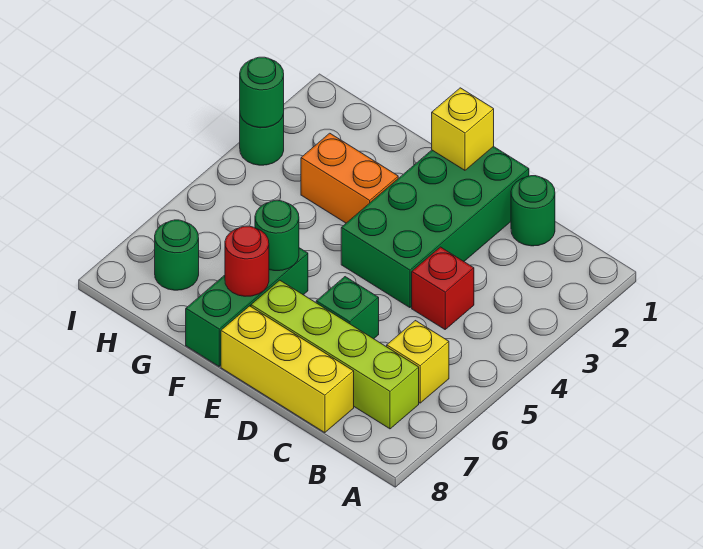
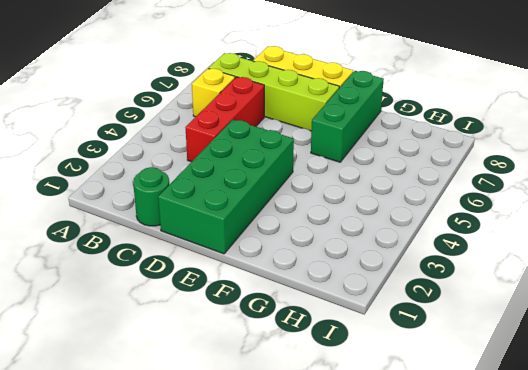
red brick C4:C6 level 1 -> red brick C4 level 1
none -> green brick D6 level 1
none -> orange brick F3:G3 level 1
none -> green round brick H7 level 1

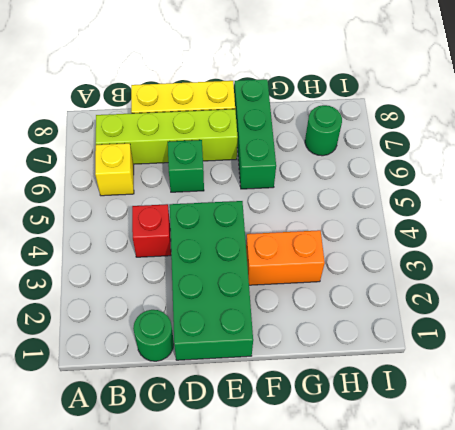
none -> green round brick I3 level 1
none -> yellow brick E1 level 2
none -> green round brick F6 level 2

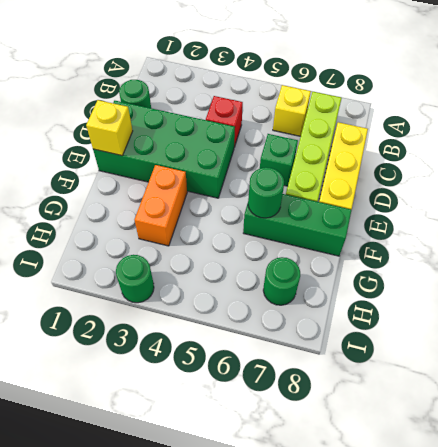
none -> red round brick F7 level 2
none -> green round brick I3 level 2

